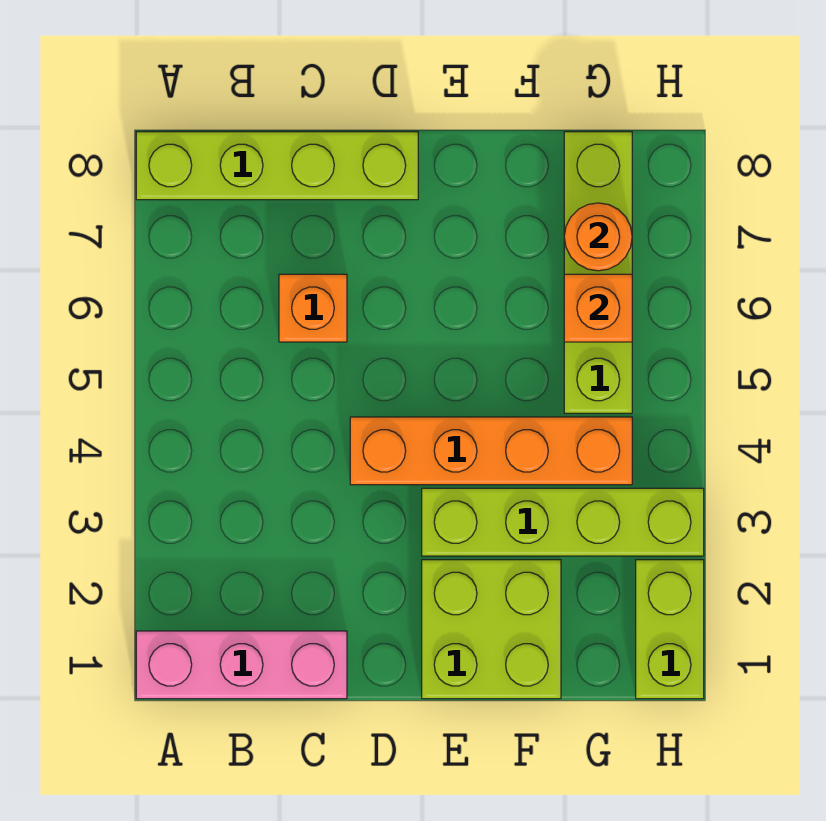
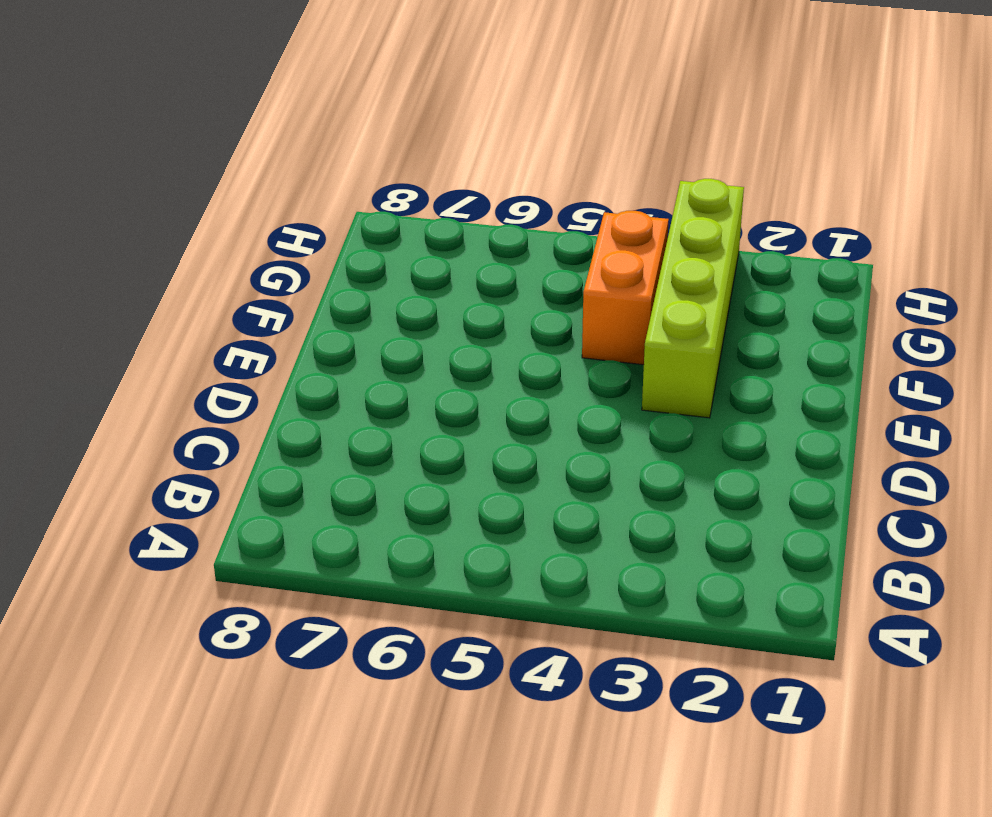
orange brick F4:G4 level 1 -> orange brick D4:G4 level 1
none -> pink brick A1:C1 level 1
none -> lime brick A8:D8 level 1

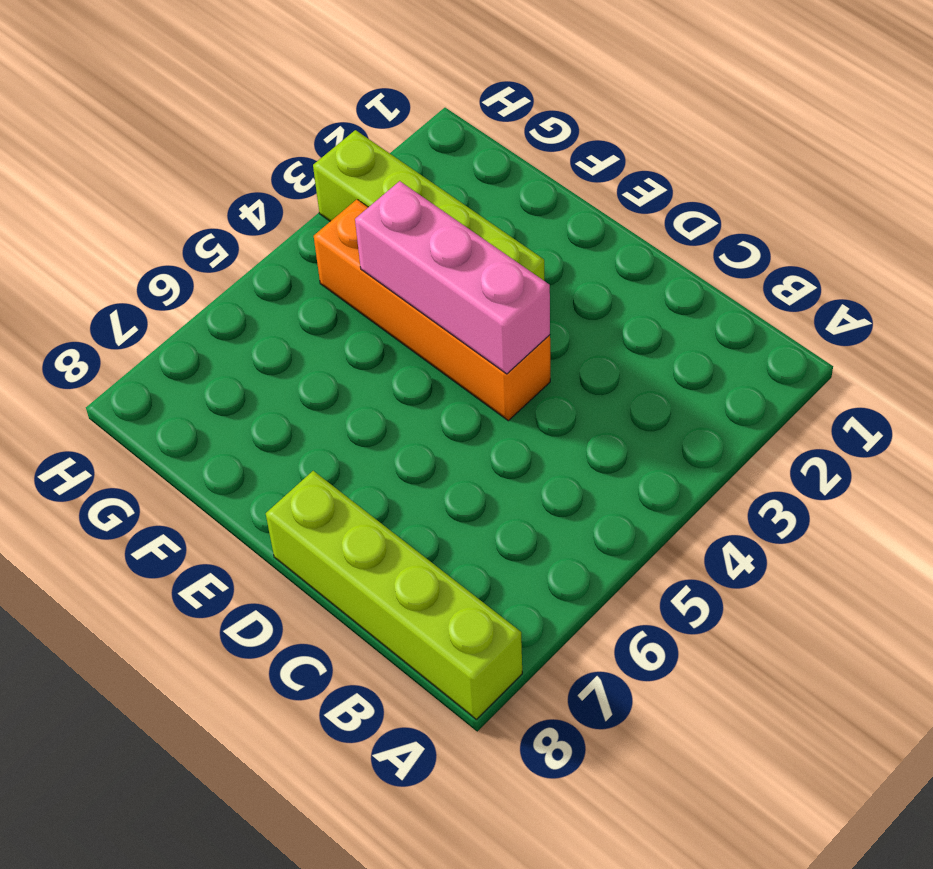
pink brick D4:F4 level 2 -> pink brick A1:C1 level 1
none -> orange brick C6 level 1
none -> lime brick E1:F2 level 1

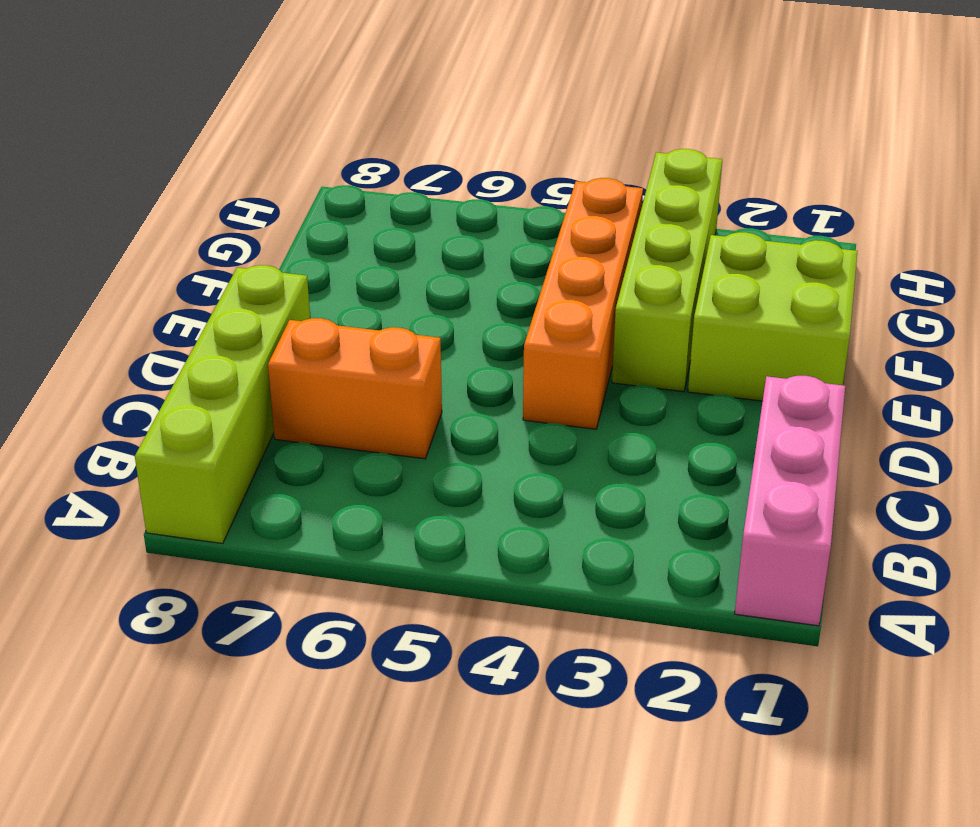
orange brick C6:C7 level 1 -> orange brick C6 level 1
none -> lime brick G5:G8 level 1
none -> lime brick H1:H2 level 1

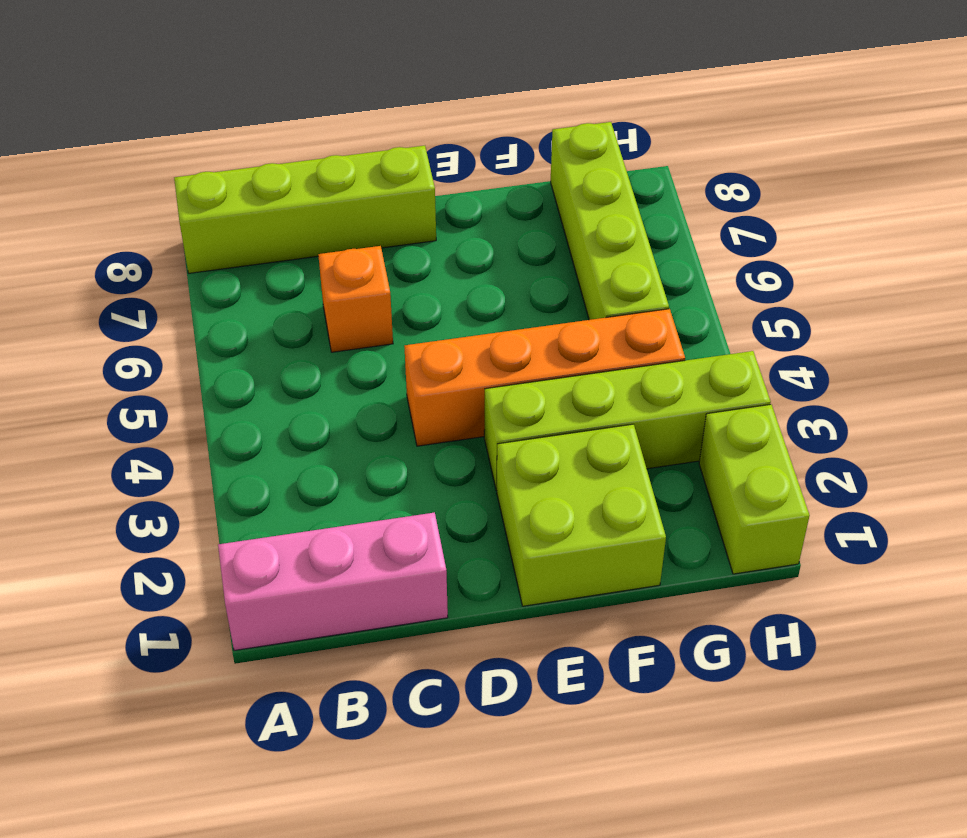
none -> orange brick G6 level 2
none -> orange round brick G7 level 2

